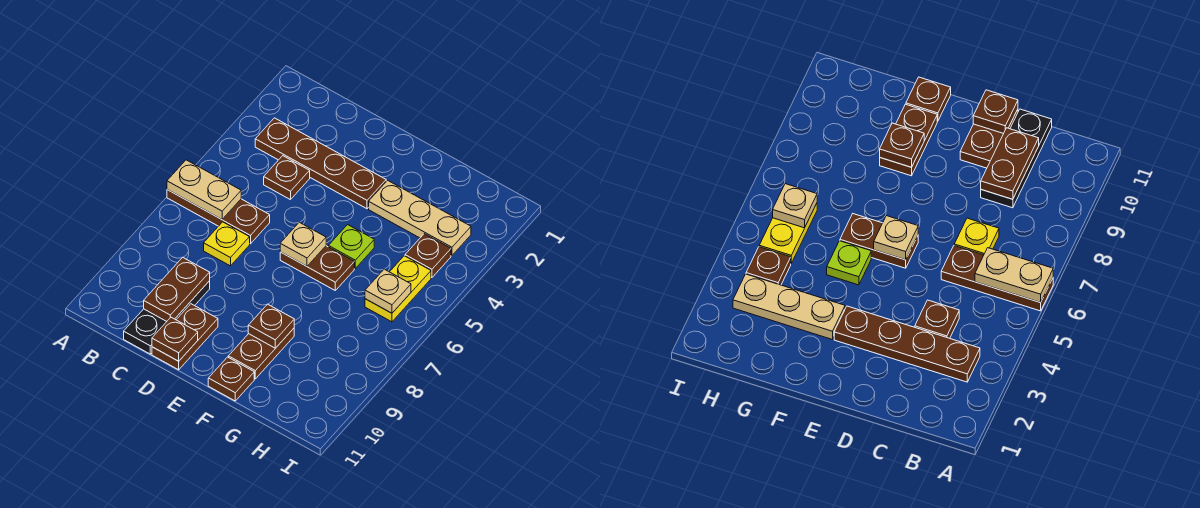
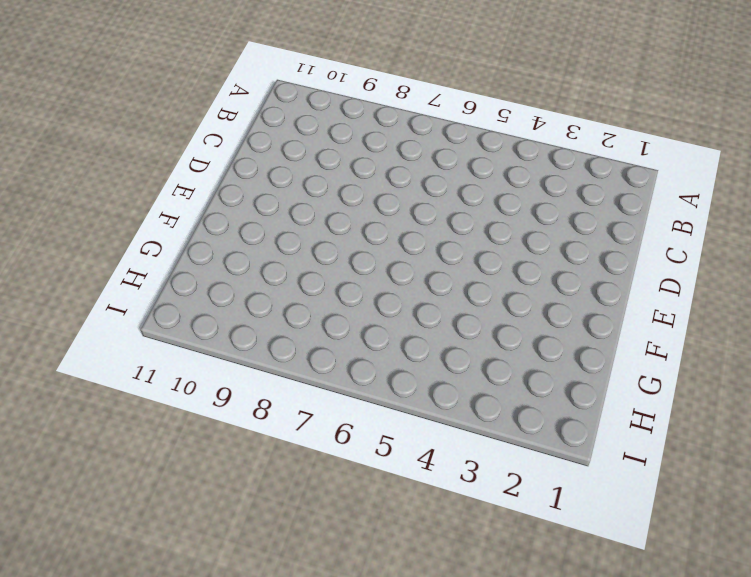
none -> brown plate A6:C6 level 1
none -> brown plate B3:E3 level 1
none -> brown plate C4 level 1

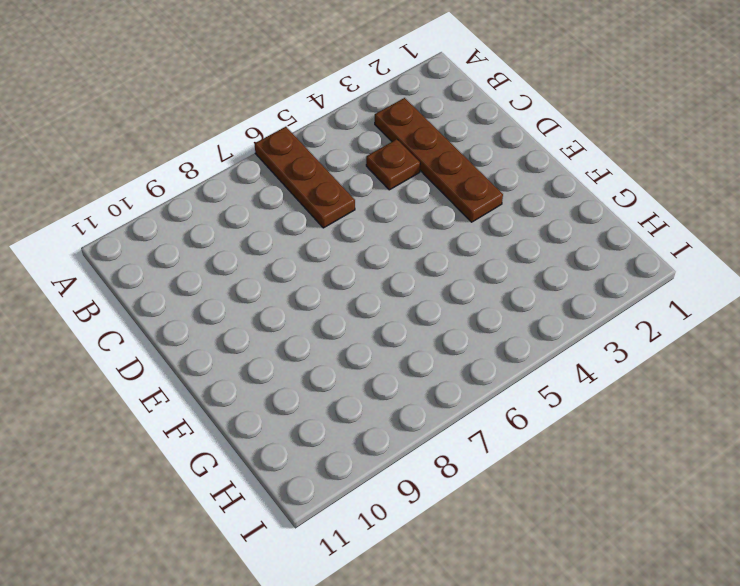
none -> yellow plate C7 level 1
none -> black plate C9:C11 level 1
none -> brown plate D10:D11 level 1

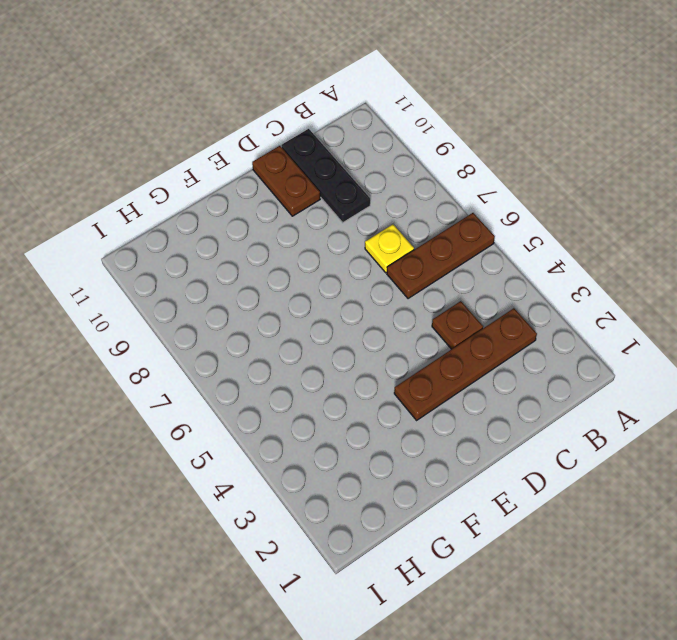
none -> brown plate E6:F6 level 1
none -> tan plate F3:H3 level 1
none -> lime plate F5 level 1

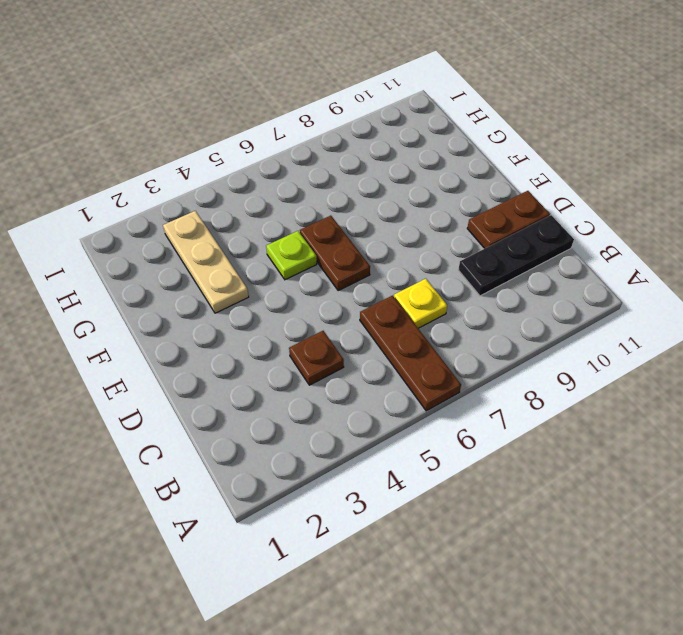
none -> brown plate B3:E3 level 1
none -> brown plate F9:F10 level 1
none -> brown plate F11 level 1

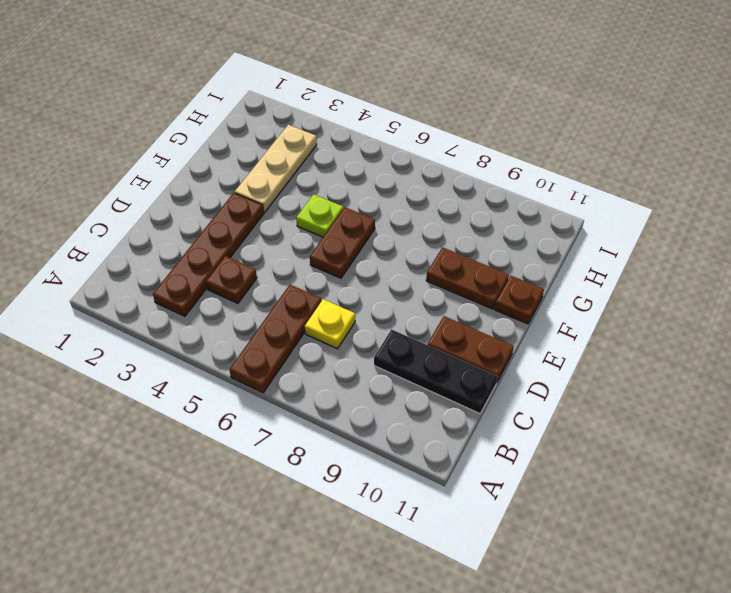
none -> brown plate H4 level 1
none -> yellow plate H5:H6 level 1
none -> tan plate A6:B6 level 2

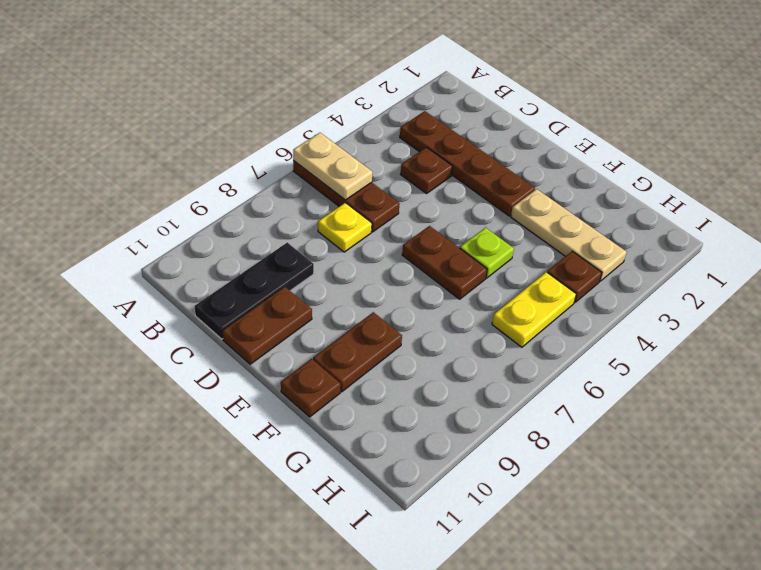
none -> brown plate C9:C10 level 2
none -> brown plate D11 level 2
none -> tan plate E6 level 2

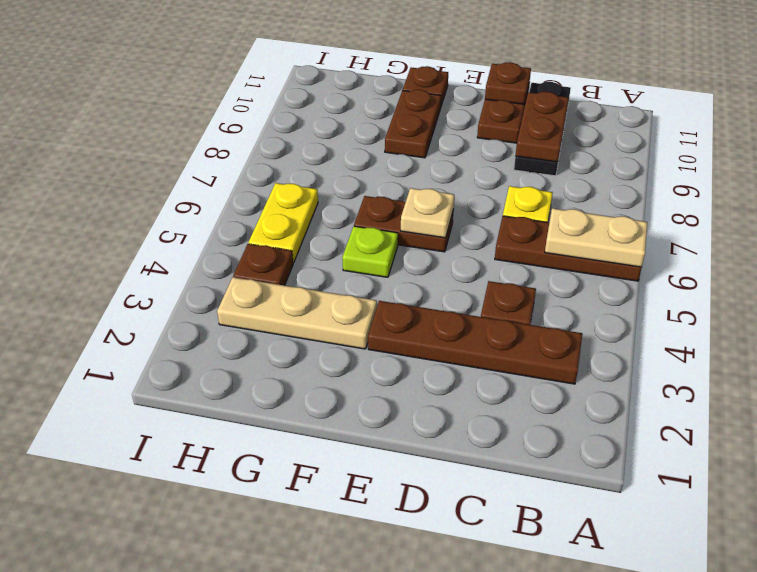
none -> brown plate F9 level 2
none -> tan plate H6 level 2

